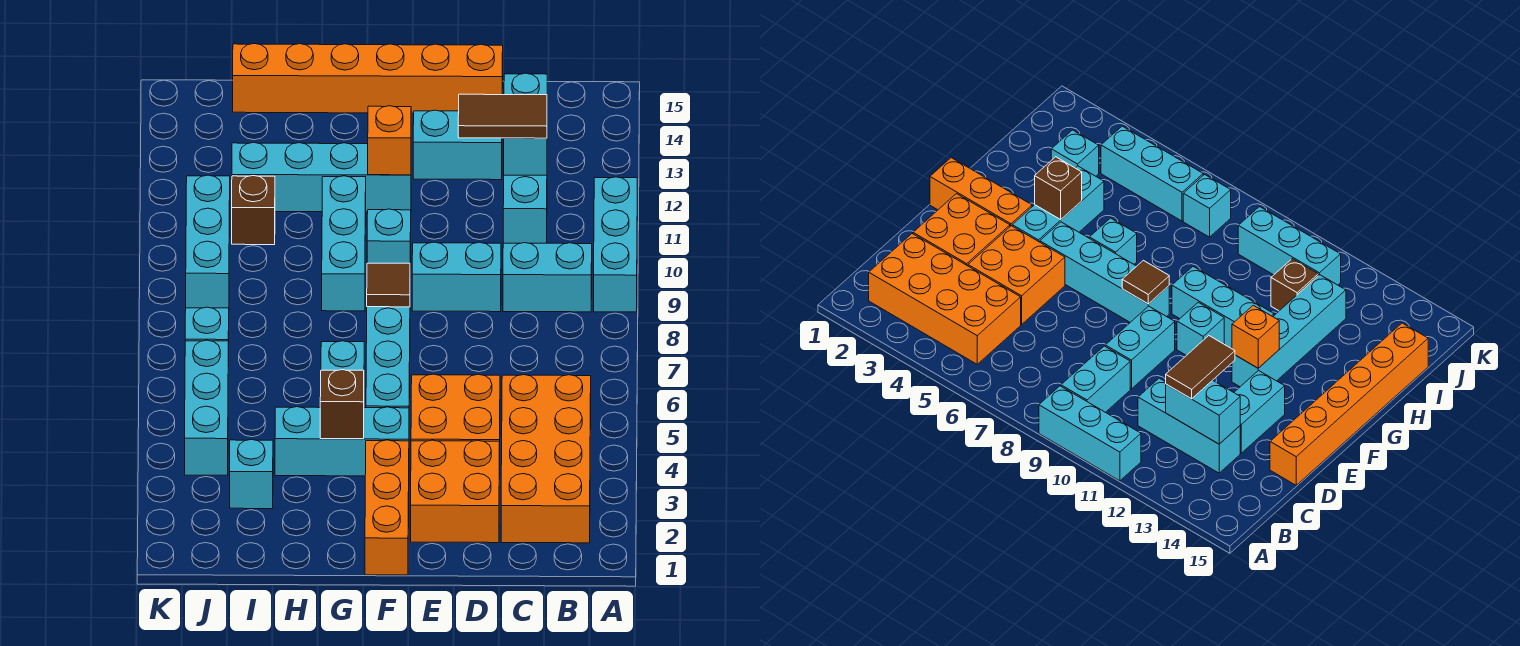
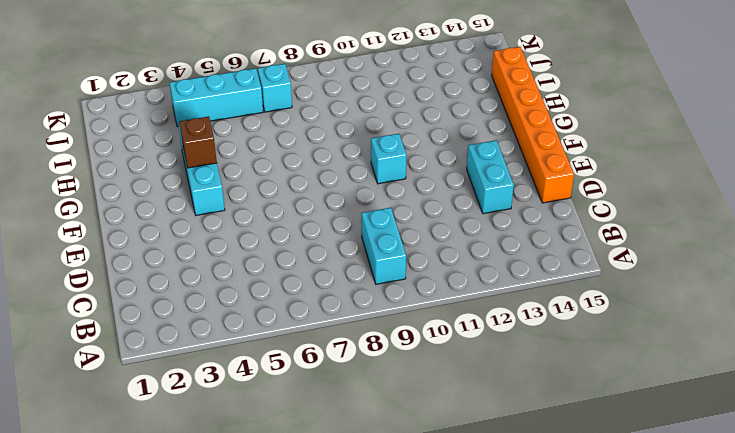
none -> cyan brick A9:A11 level 1
none -> orange brick B2:C5 level 1
none -> cyan brick C11:C13 level 1

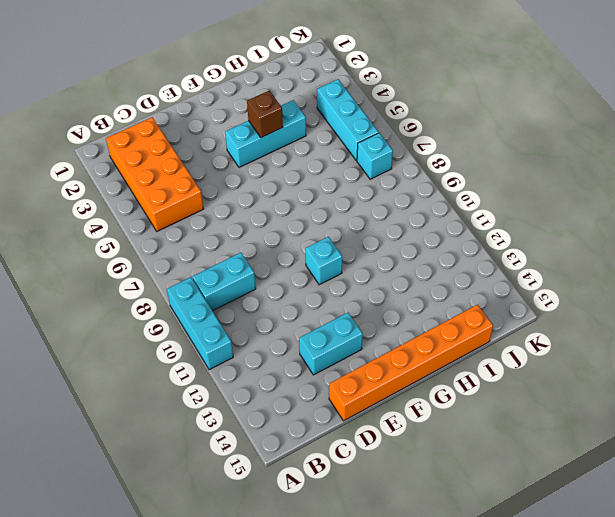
none -> cyan brick C11:C13 level 1
none -> orange brick D2:E3 level 1
none -> orange brick D4:E5 level 1

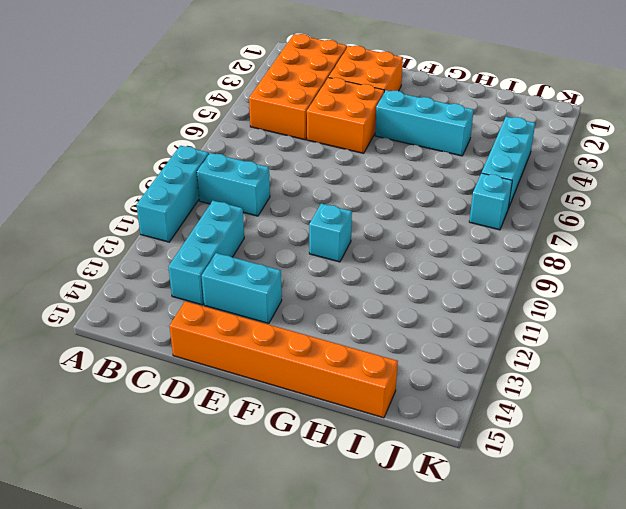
none -> cyan brick D9:E9 level 1
none -> orange brick F1:F3 level 1
none -> cyan brick F5:F8 level 1

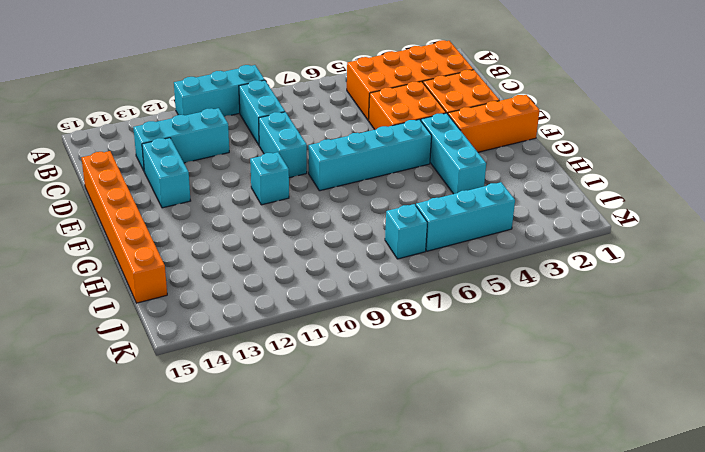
none -> cyan brick F12:I12 level 1
none -> cyan brick G6 level 1
none -> cyan brick G9:G11 level 1

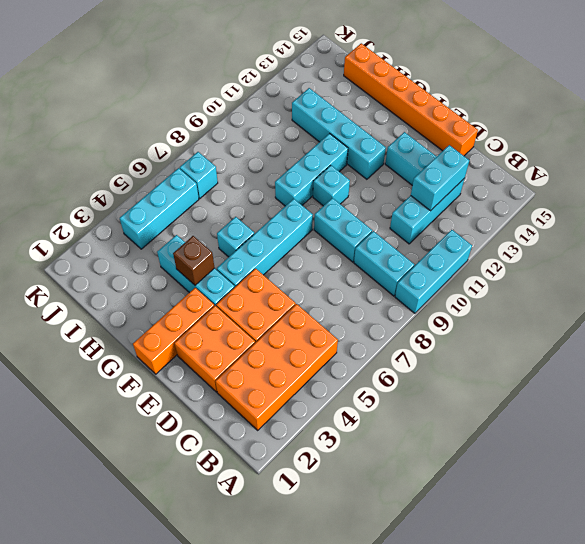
none -> cyan brick I3 level 1
none -> brown brick I11 level 1
none -> cyan brick J9:J11 level 1

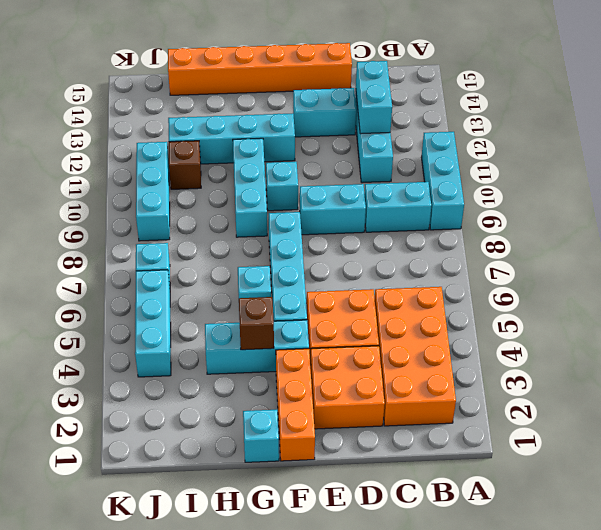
cyan brick G1 level 1 -> cyan brick I3 level 1
none -> brown tile F8 level 2
none -> orange brick F12 level 2
none -> brown tile C12:D12 level 3

